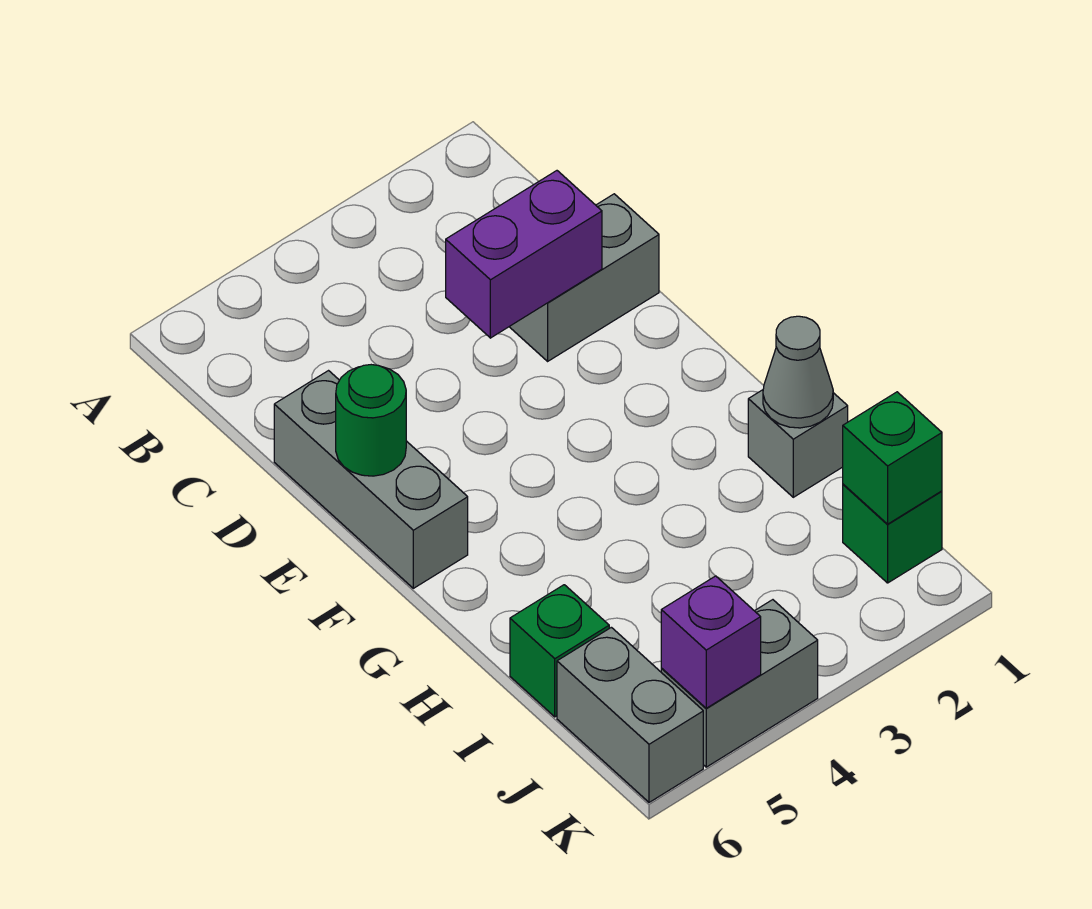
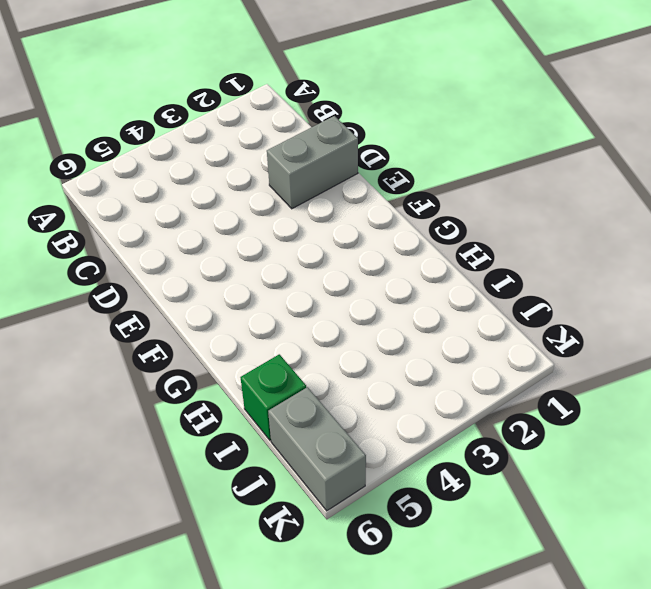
none -> grey brick D6:F6 level 1
none -> grey brick H1 level 1
none -> green brick J1 level 1

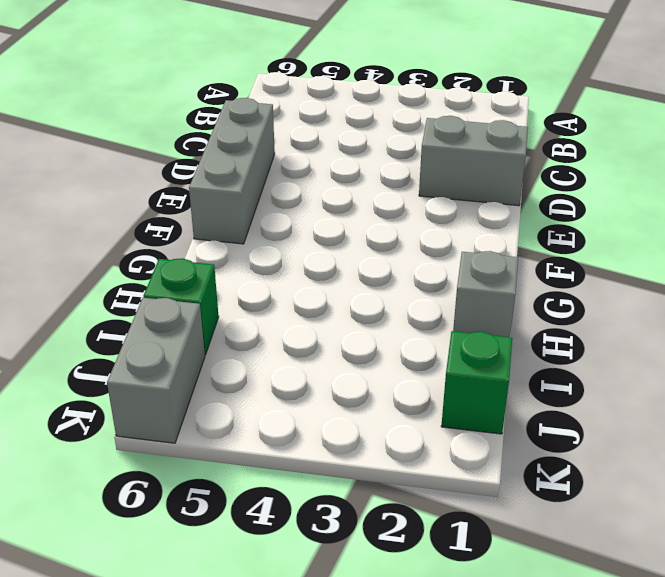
none -> grey brick K4:K5 level 1
none -> purple brick D2:D3 level 2
none -> green round brick E6 level 2

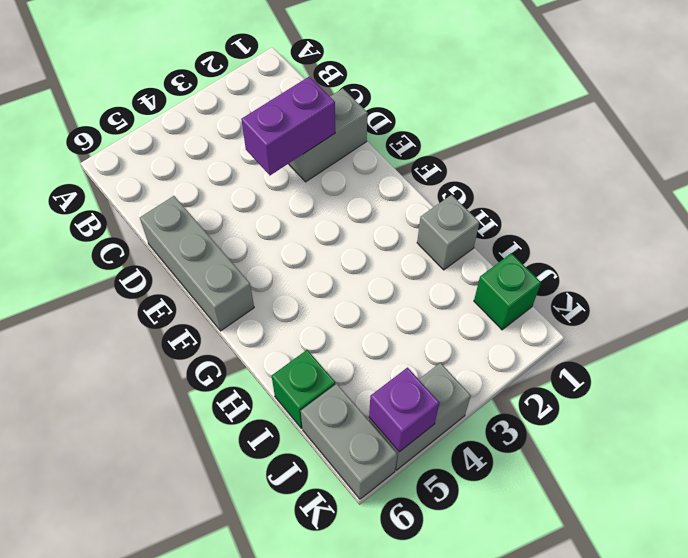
none -> green round brick E6 level 2
none -> grey cone H1 level 2
none -> green brick J1 level 2

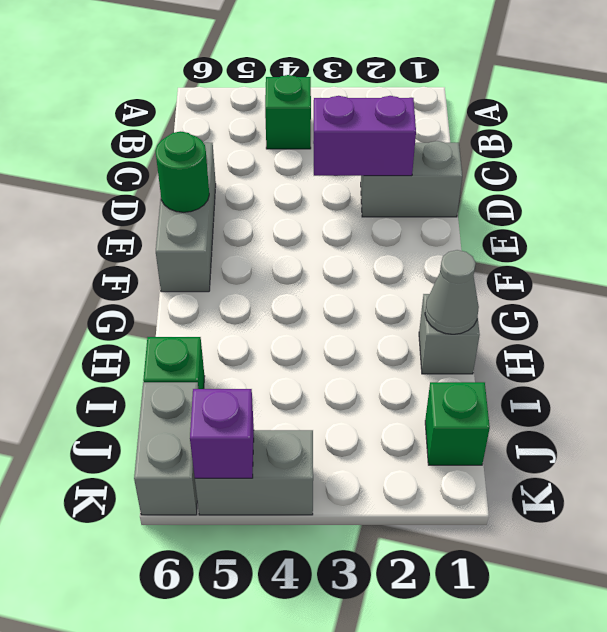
green brick B4 level 1 -> green brick J1 level 2

